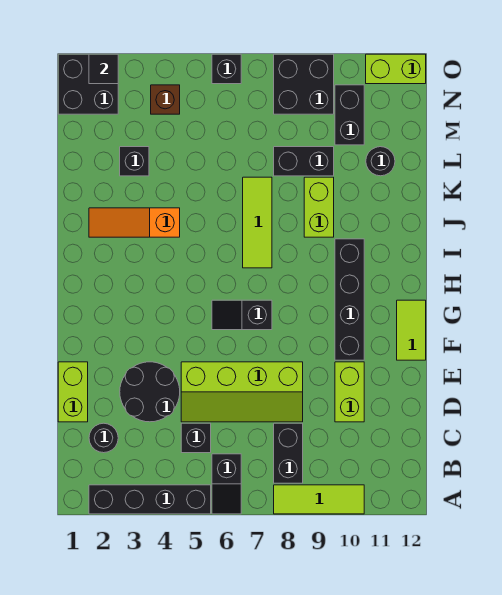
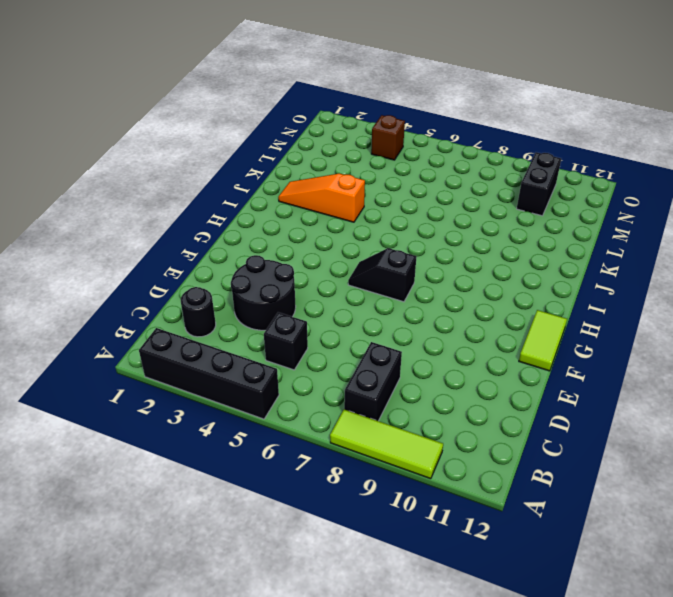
none -> black slope A6:B6 level 1 top B
none -> lime brick D1:E1 level 1
none -> lime slope D5:E8 level 1 top E

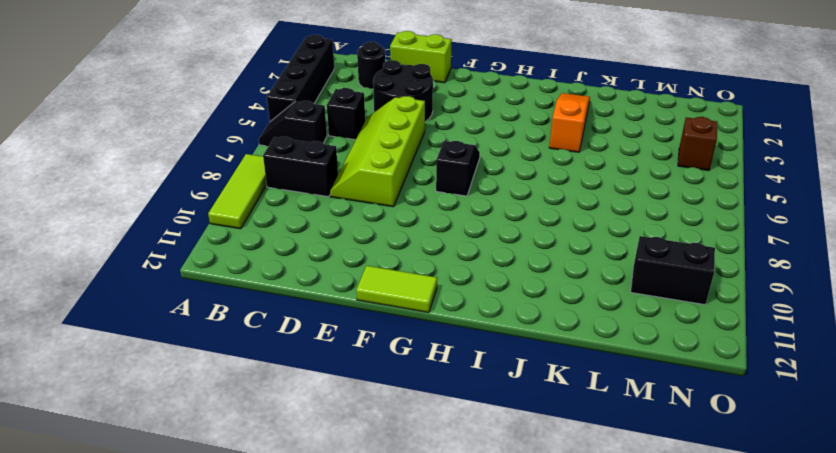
none -> lime brick D10:E10 level 1
none -> black brick F10:I10 level 1
none -> lime tile I7:K7 level 1

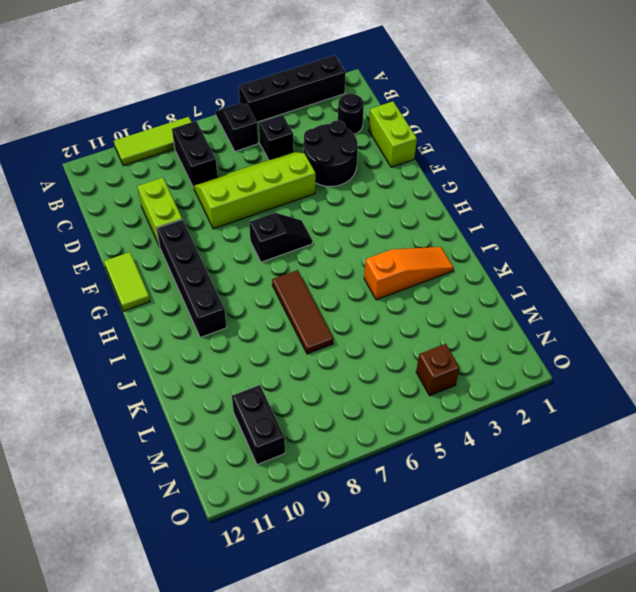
brown tile I7:K7 level 1 -> lime tile I7:K7 level 1
none -> lime brick J9:K9 level 1
none -> black brick L3 level 1
none -> black brick L8:L9 level 1

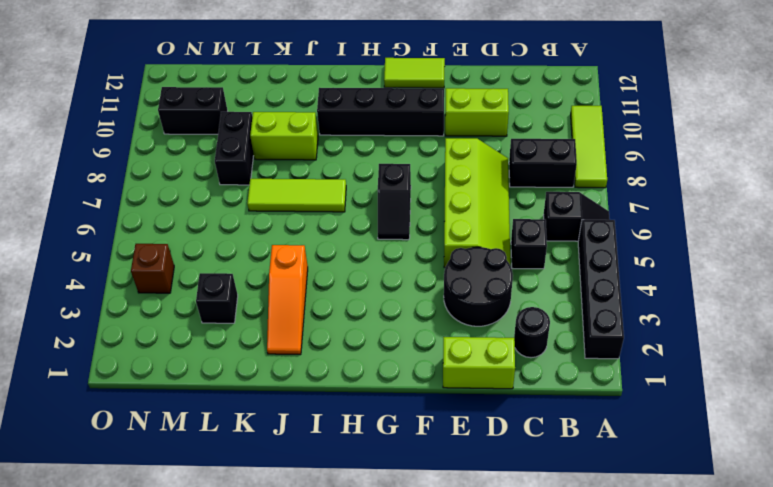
none -> black round brick L11 level 1
none -> black brick N1:O2 level 1
none -> black brick N8:O9 level 1

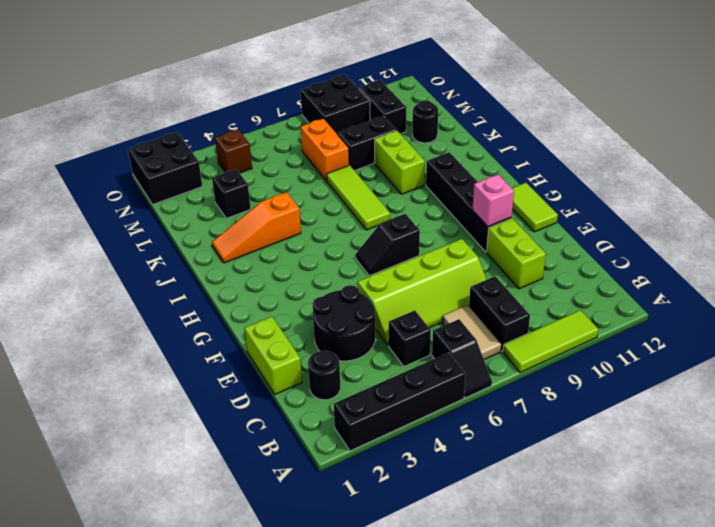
tan tile B7:C7 level 1 -> none
pink brick F10 level 2 -> none
orange brick L7:M7 level 1 -> none
none -> black brick O6 level 1
none -> lime brick O11:O12 level 1
none -> black tile O2 level 2

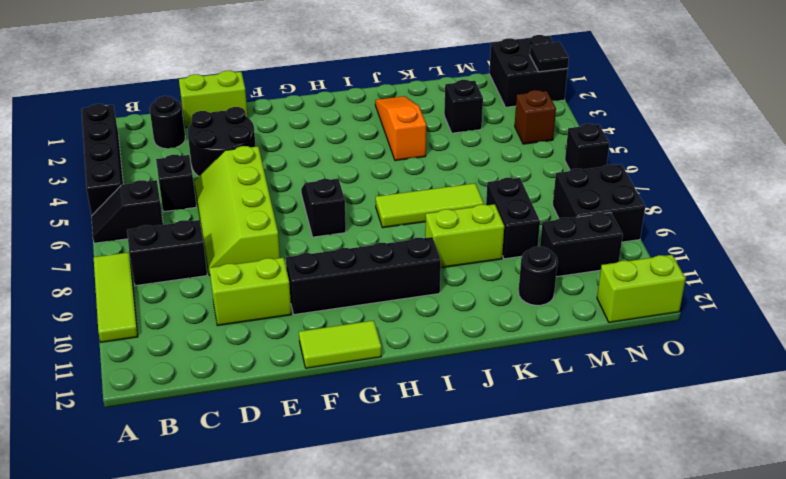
lime brick N12:O12 level 1 -> lime brick O11:O12 level 1

